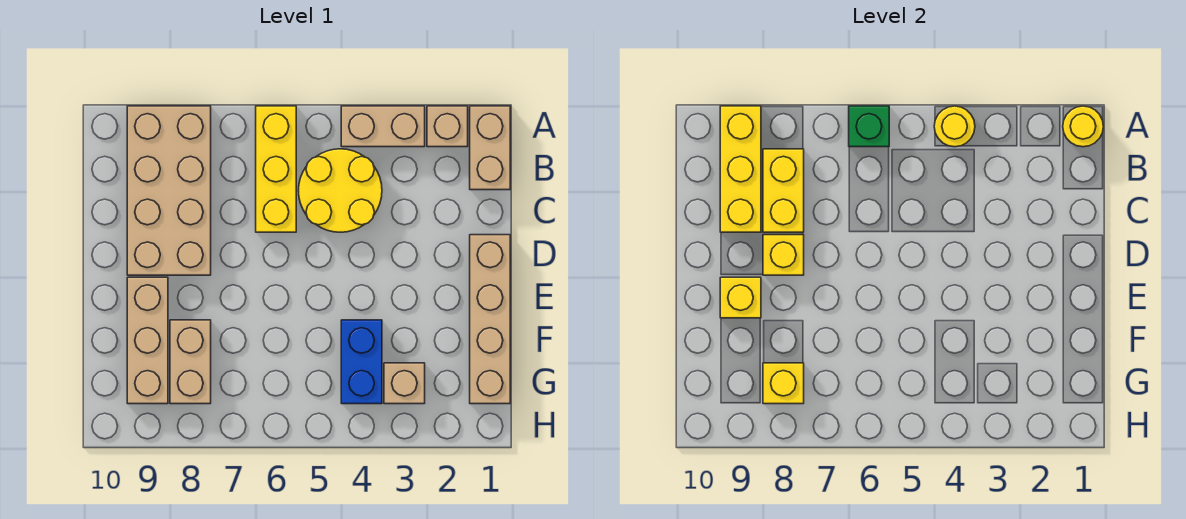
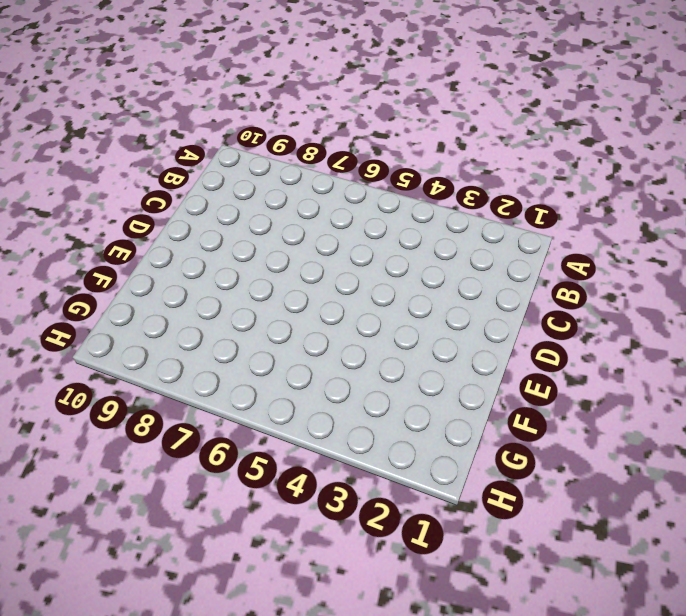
none -> tan brick A1:B1 level 1
none -> tan brick A2 level 1
none -> tan brick A3:A4 level 1

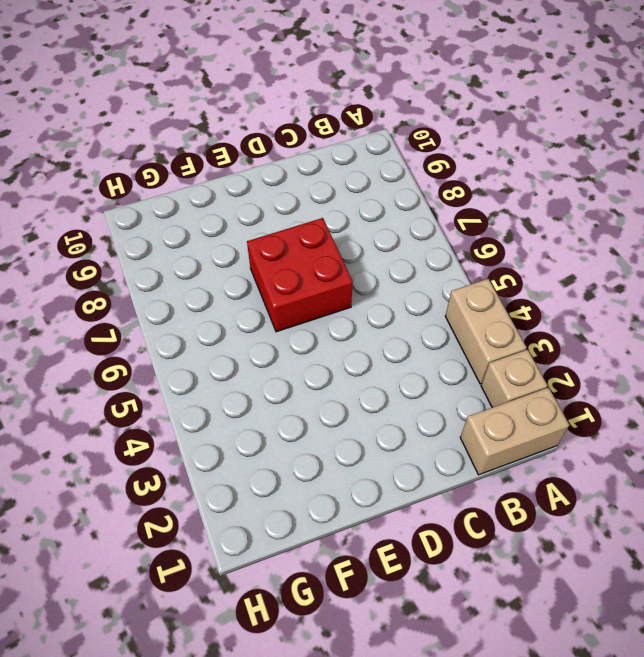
red brick D6:E7 level 1 -> none
none -> yellow brick A6:C6 level 1
none -> tan brick A8:D9 level 1
none -> yellow round brick B4:C5 level 1

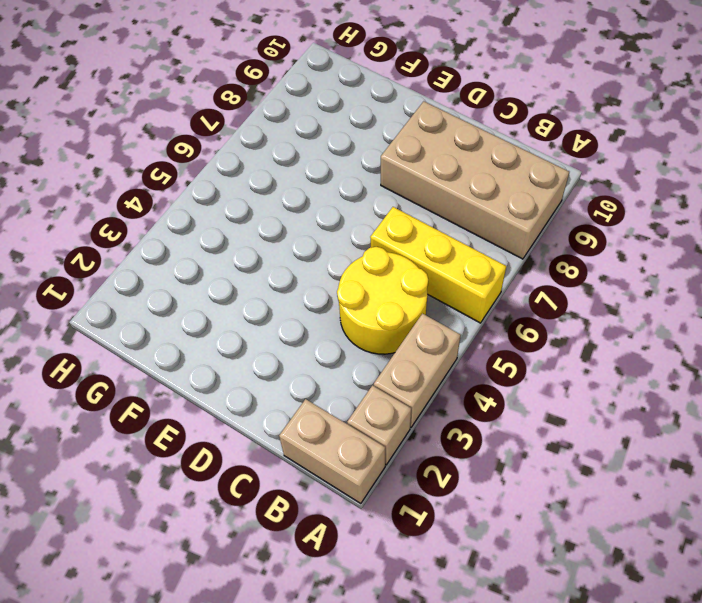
none -> tan brick D1:G1 level 1
none -> tan brick E9:G9 level 1
none -> blue brick F4:G4 level 1

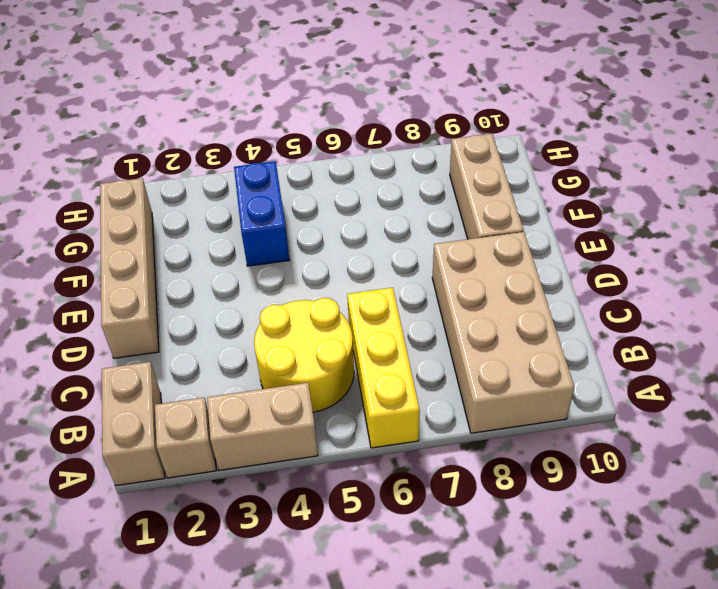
none -> tan brick F8:G8 level 1
none -> tan brick G3 level 1
none -> yellow round brick A1 level 2

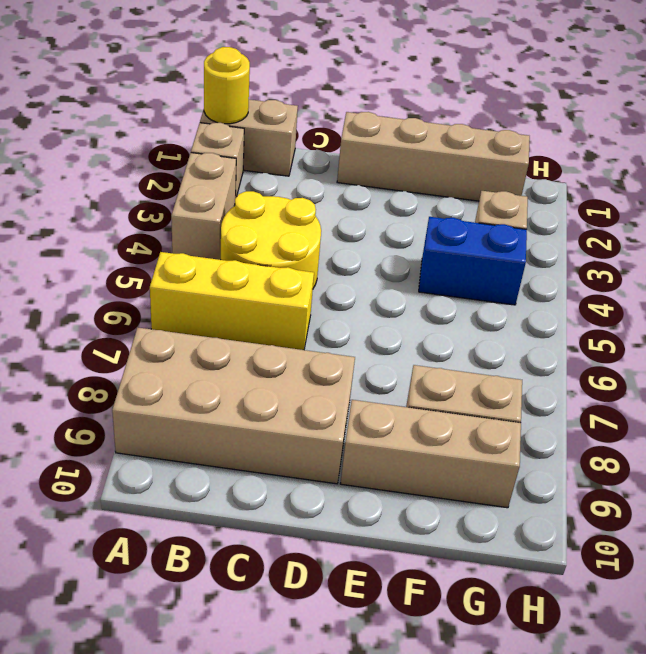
none -> yellow round brick A4 level 2
none -> green brick A6 level 2
none -> yellow brick A9:C9 level 2

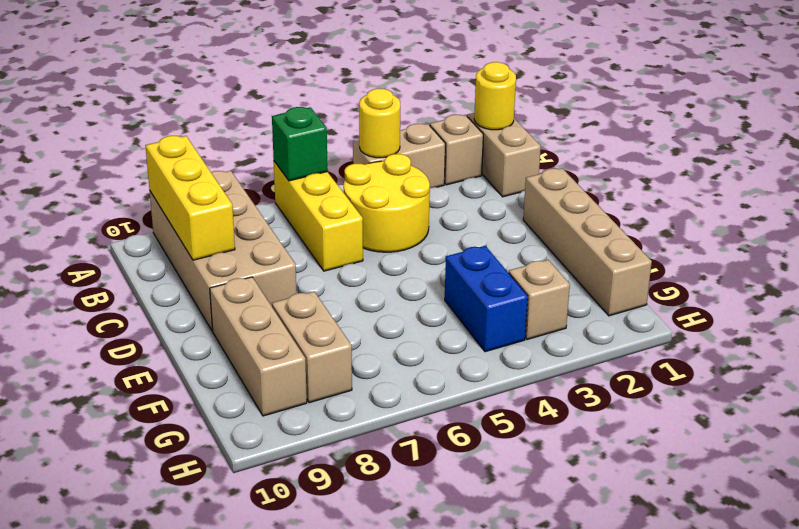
none -> yellow brick B8:C8 level 2
none -> yellow brick D8 level 2
none -> yellow brick E9 level 2

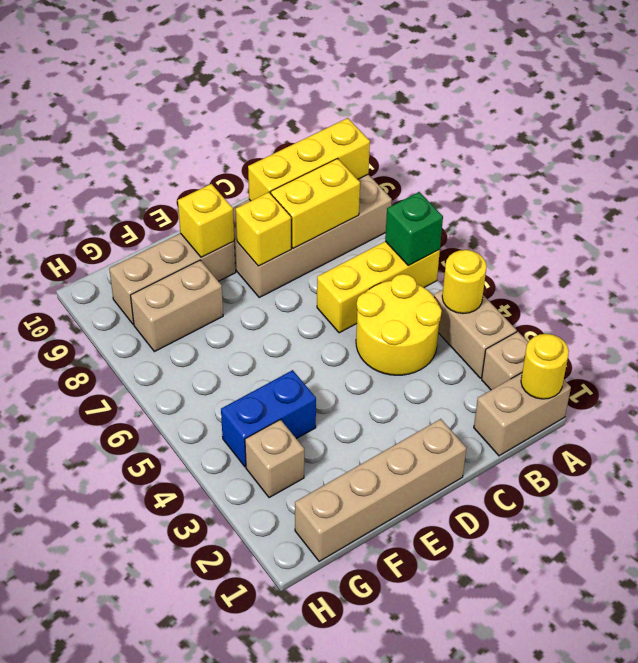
none -> yellow brick G8 level 2

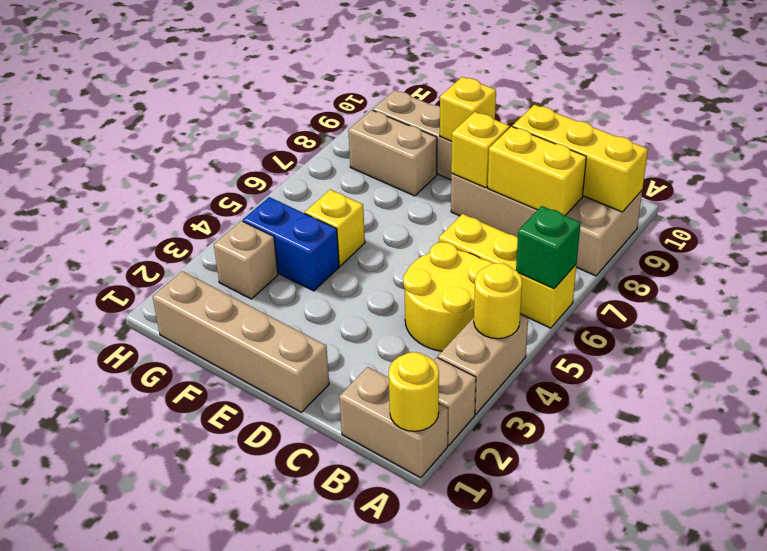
yellow brick F5 level 1 -> yellow brick G8 level 2

